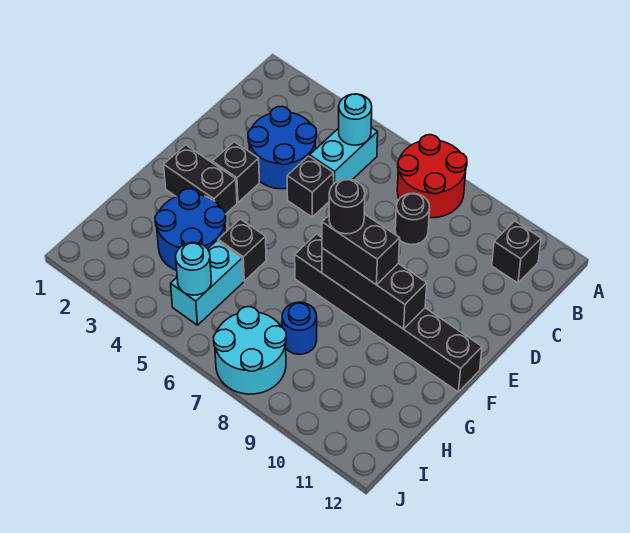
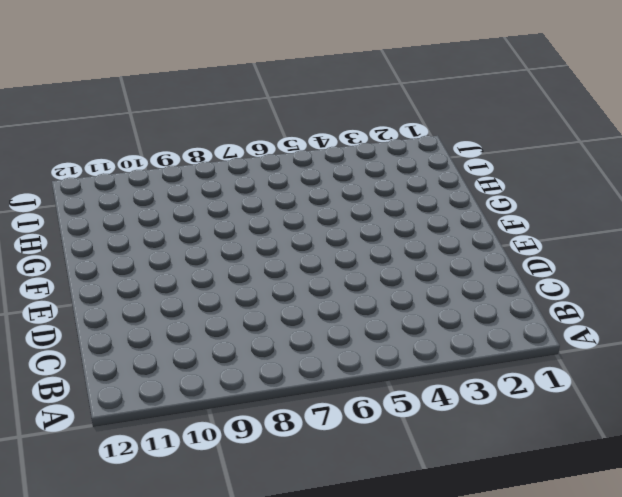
none -> red round brick A7:B8 level 1
none -> cyan brick B5:C5 level 1
none -> black brick B11 level 1

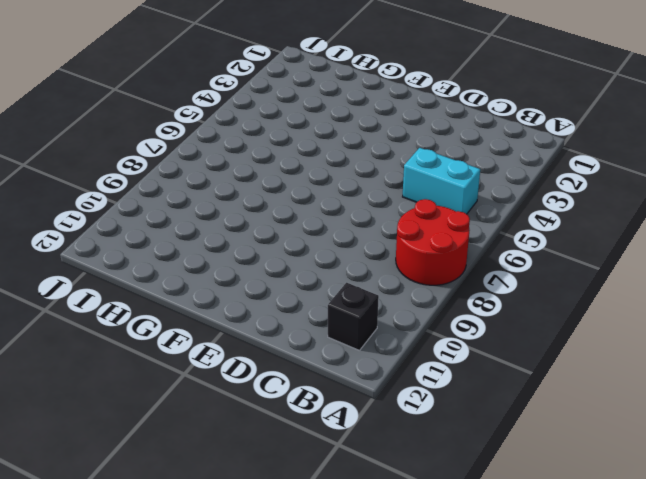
none -> blue round brick C3:D4 level 1
none -> black round brick C8 level 1
none -> black brick D5 level 1

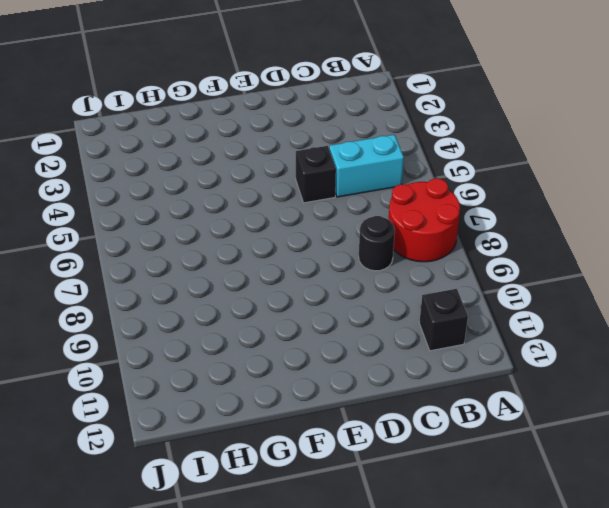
none -> blue round brick C3:D4 level 1
none -> black brick E3 level 1
none -> black brick F2:F3 level 1

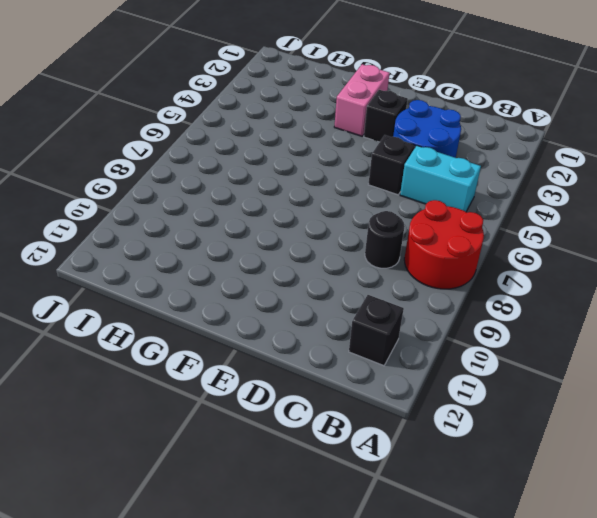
pink brick F2:F3 level 1 -> black brick F2:F3 level 1
none -> black brick F7:F12 level 1
none -> blue round brick G3:H4 level 1
none -> black brick G5 level 1

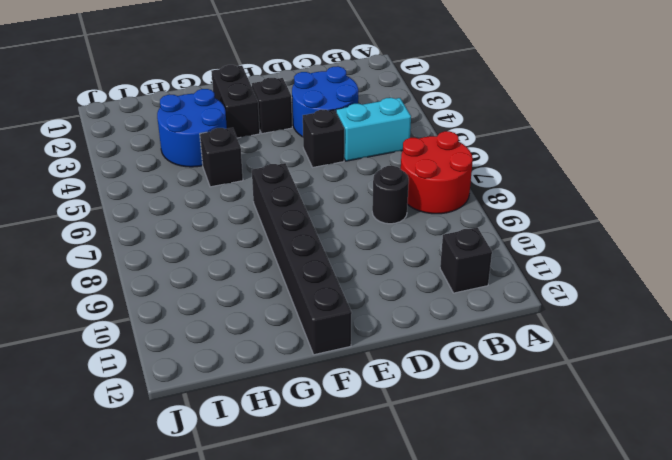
none -> cyan brick H5:I5 level 1
none -> blue round brick H8 level 1
none -> cyan round brick I7:J8 level 1

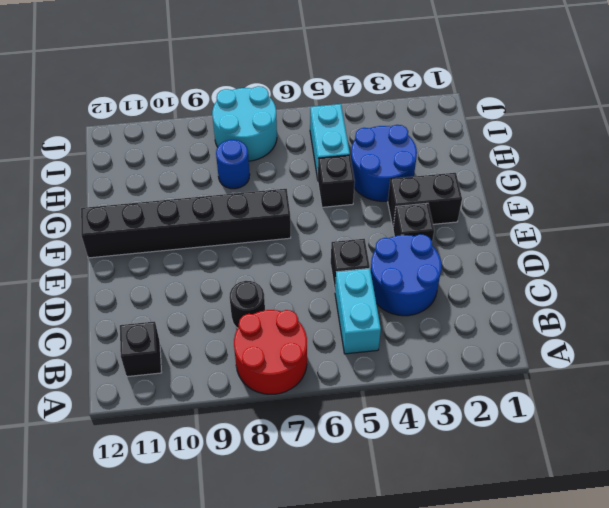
none -> cyan round brick B5 level 2
none -> black brick F8:F10 level 2
none -> cyan round brick I5 level 2

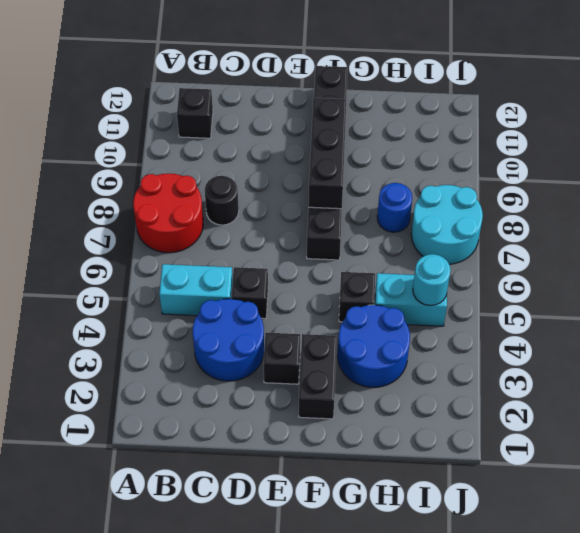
none -> cyan round brick B5 level 2
none -> black brick F8:F9 level 3
none -> black round brick F8 level 4

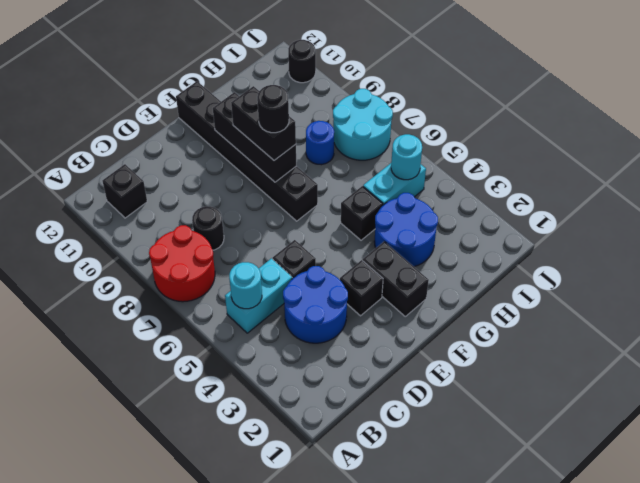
black round brick J11 level 1 -> none

